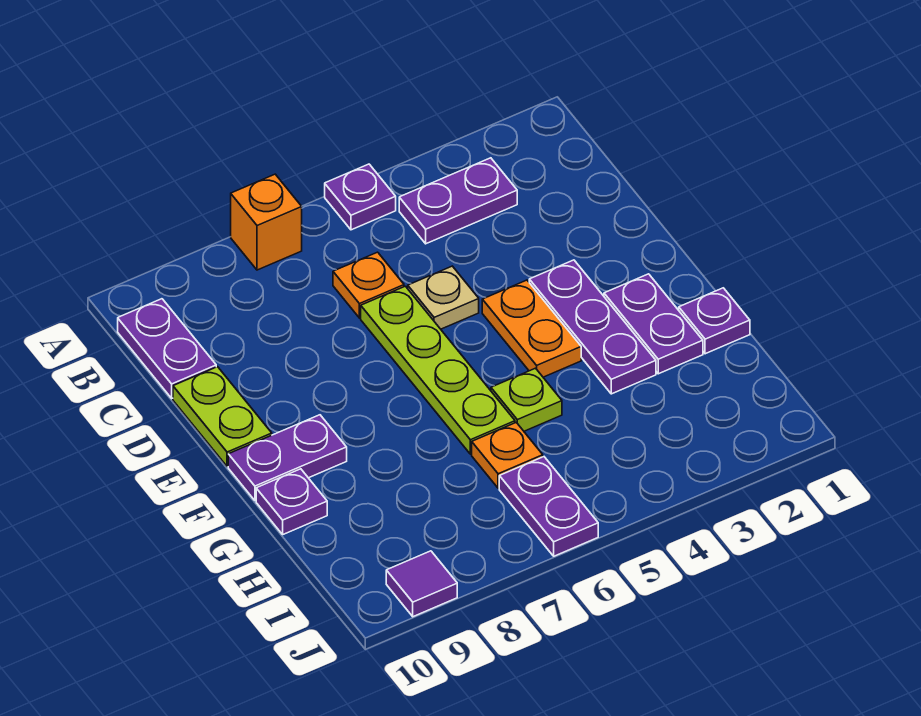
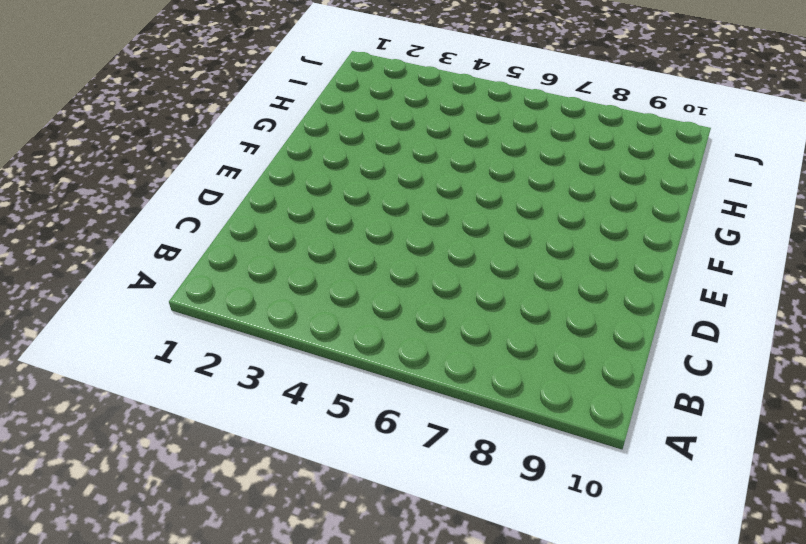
none -> purple plate A5 level 1
none -> orange brick A7 level 1
none -> purple plate B3:B4 level 1

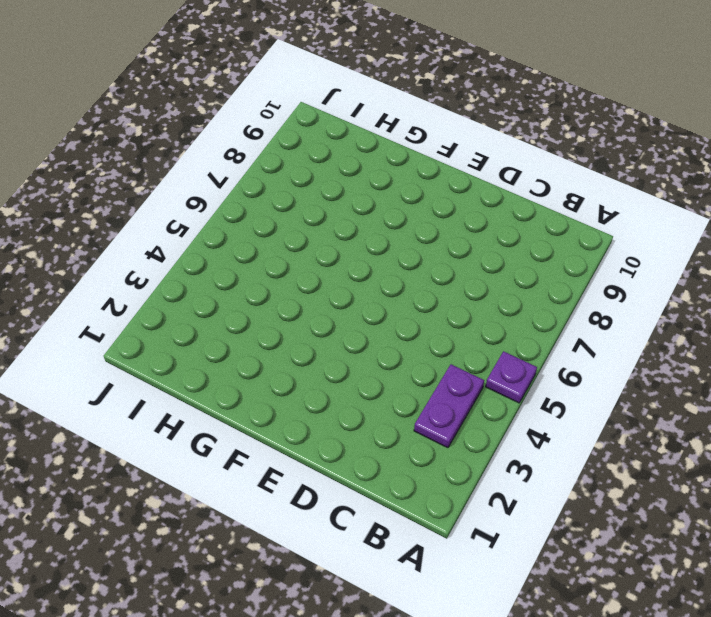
none -> orange brick A7 level 1
none -> purple plate B10:C10 level 1
none -> orange plate C6 level 1

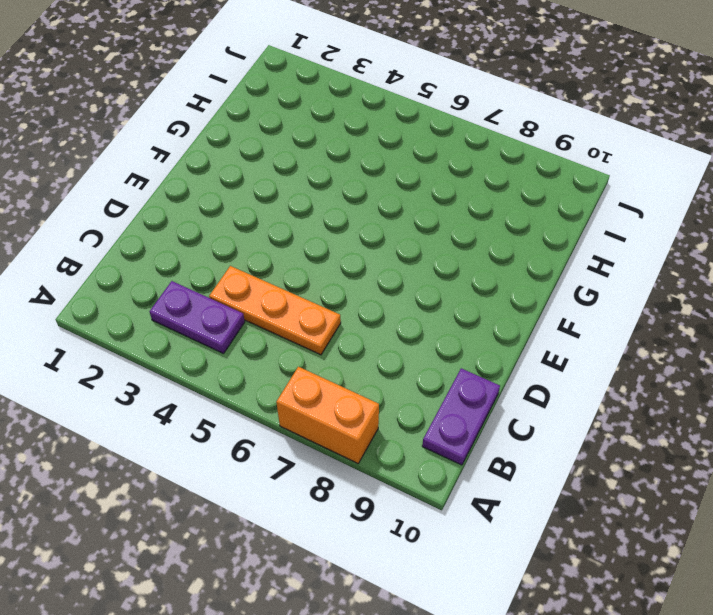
orange brick A7:A8 level 1 -> orange brick A7 level 1
orange plate C4:C6 level 1 -> orange plate C6 level 1
none -> purple plate A5 level 1
none -> tan plate D5 level 1
none -> lime plate D6:G6 level 1

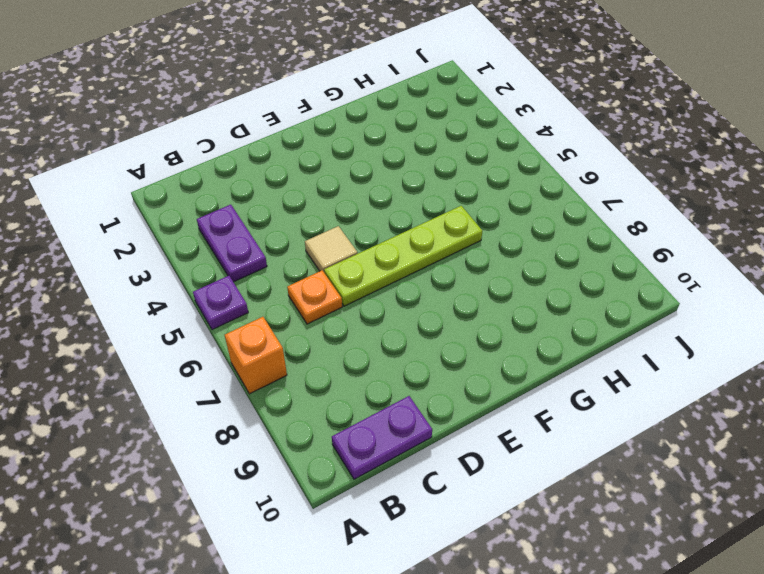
tan tile D5 level 1 -> tan plate D5 level 1
none -> lime plate D10:E10 level 1
none -> purple plate E3:G3 level 1
none -> orange plate E4:F4 level 1

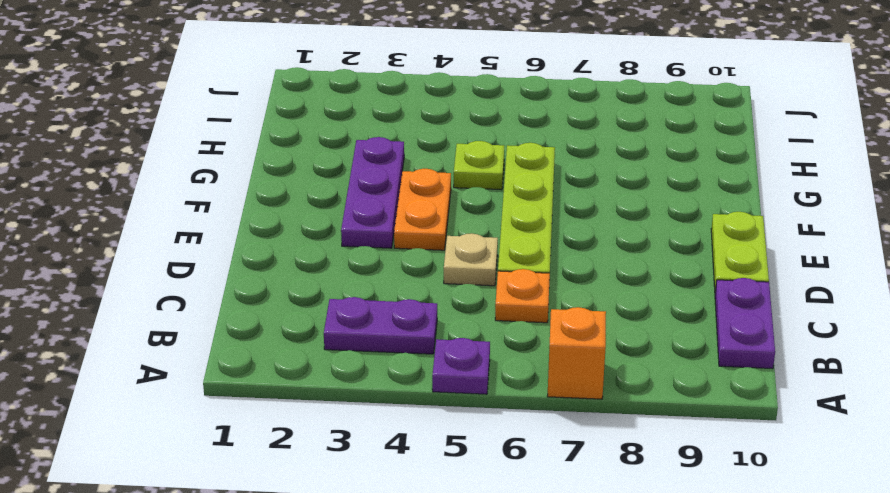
none -> purple plate F2:G2 level 1
none -> purple plate F9:F10 level 1
none -> purple plate G1 level 1

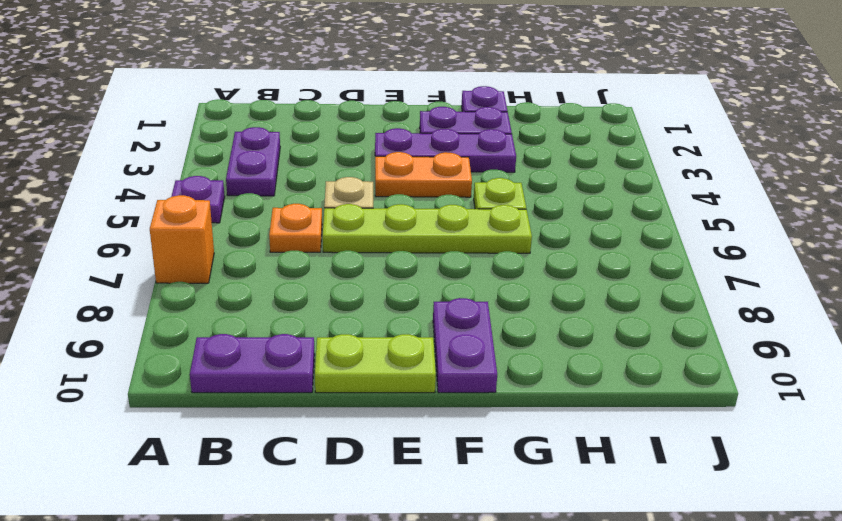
none -> purple plate G10 level 1
none -> orange plate H6 level 1
none -> purple plate I6:J6 level 1

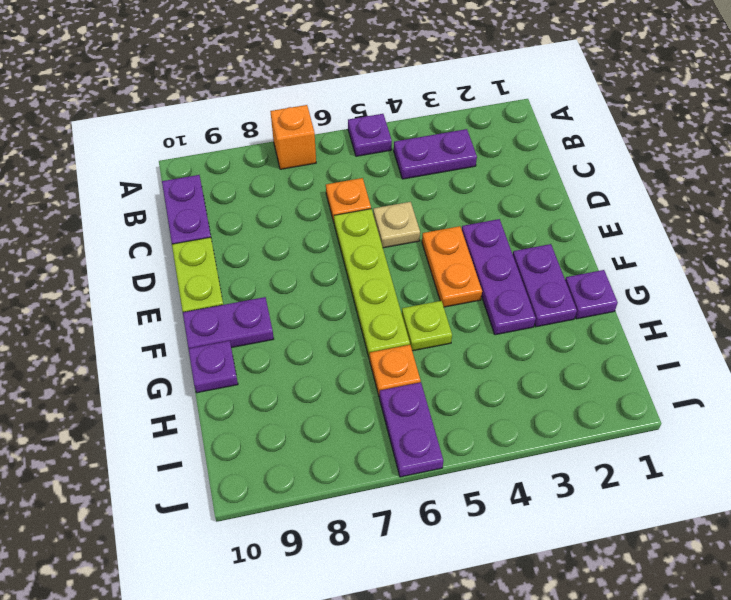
none -> purple tile J9 level 1

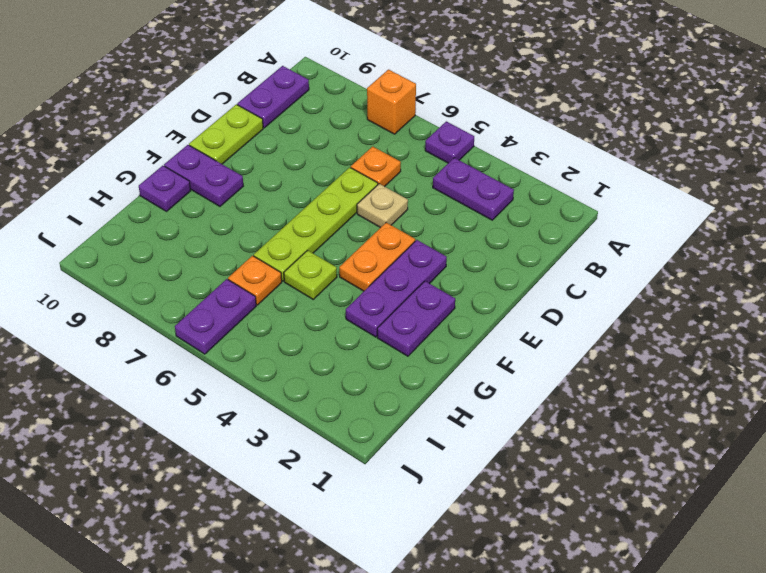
none -> purple plate G1 level 1
none -> purple tile J9 level 1

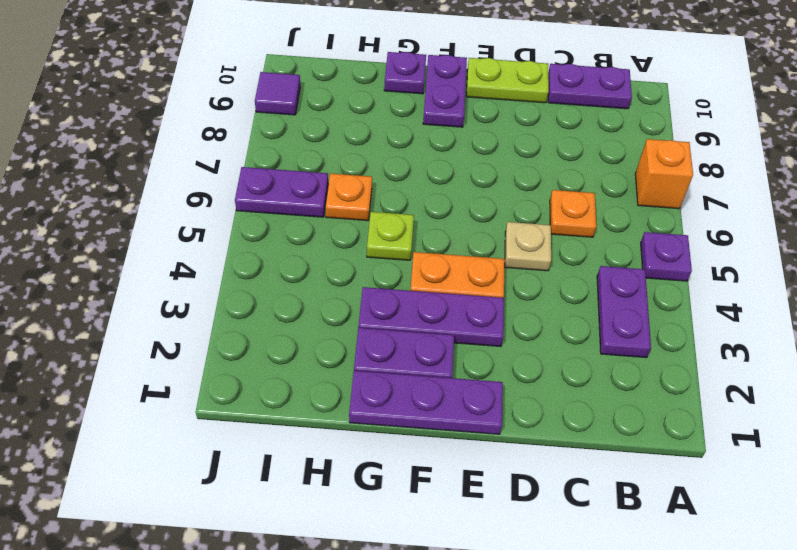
purple plate E1:G1 level 1 -> purple plate G1 level 1
none -> lime plate D6:G6 level 1

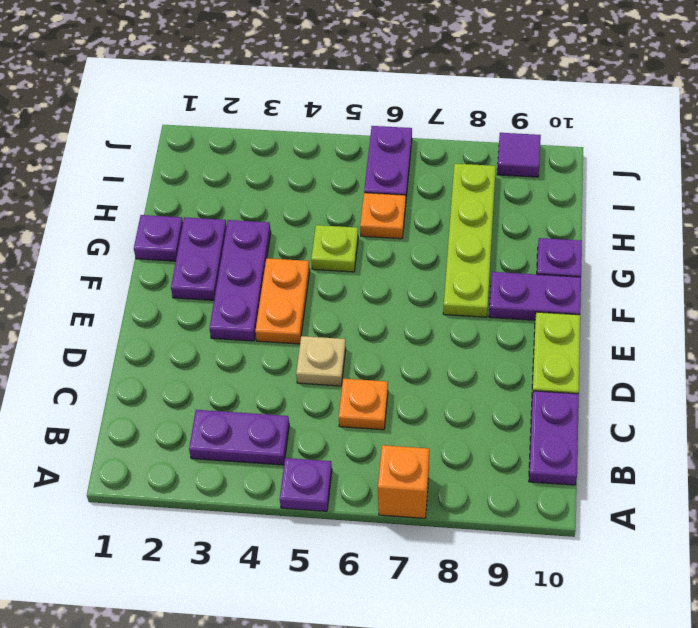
lime plate F8:I8 level 1 -> lime plate D6:G6 level 1

